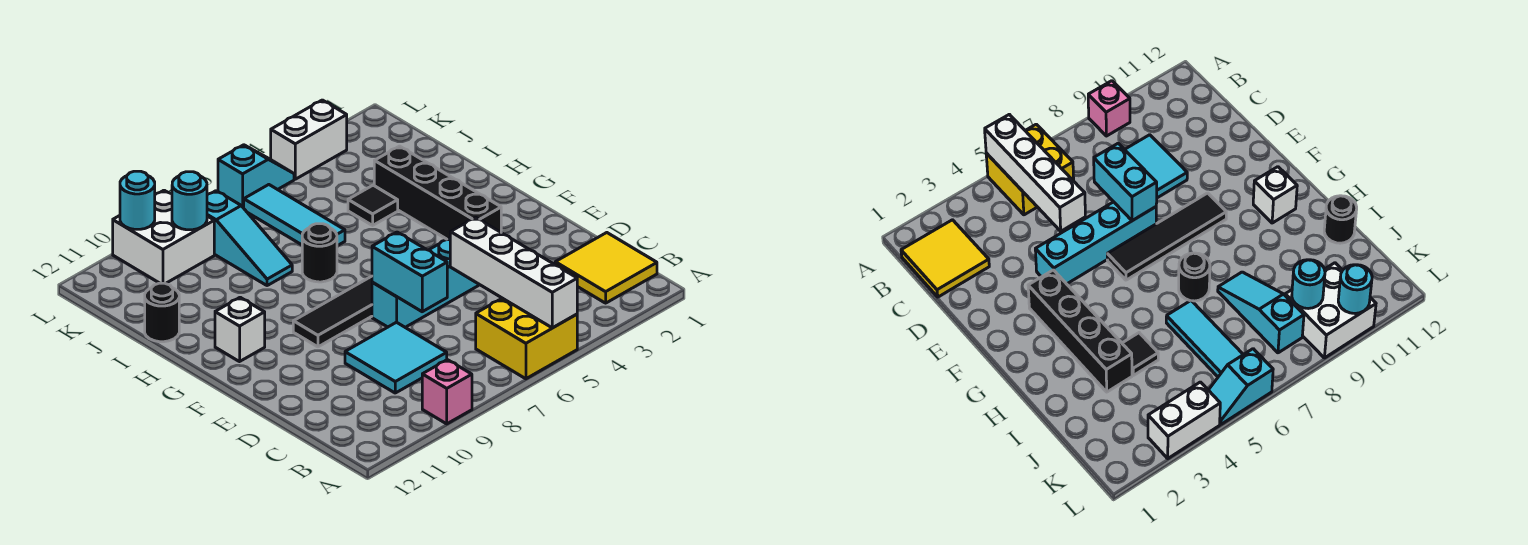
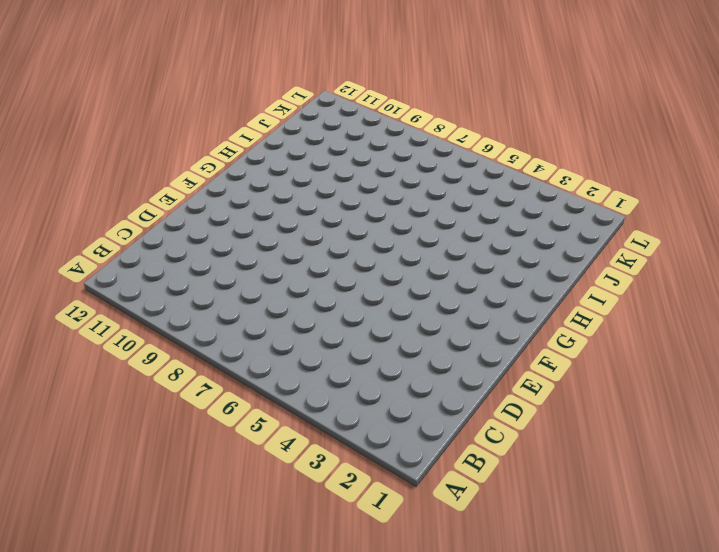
none -> yellow brick A5:B6 level 1
none -> pink brick A9 level 1
none -> yellow tile B1:C2 level 1

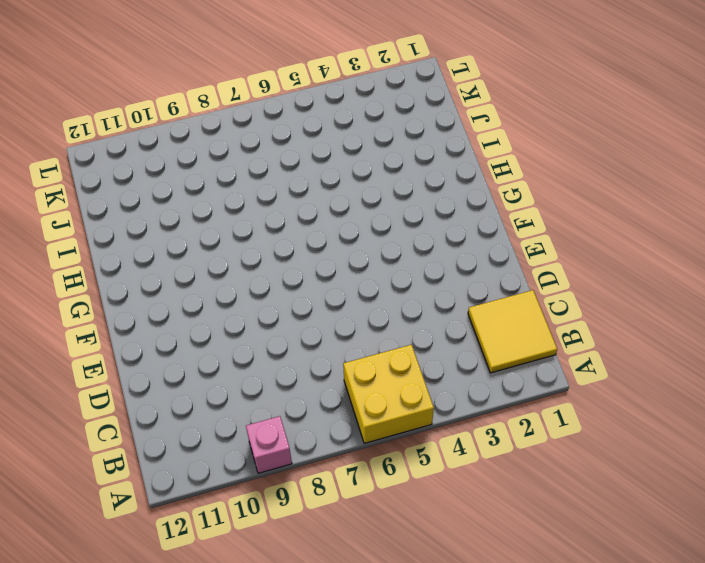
none -> cyan tile C8:D9 level 1
none -> cyan brick E4:E7 level 1
none -> black brick F3:I3 level 1

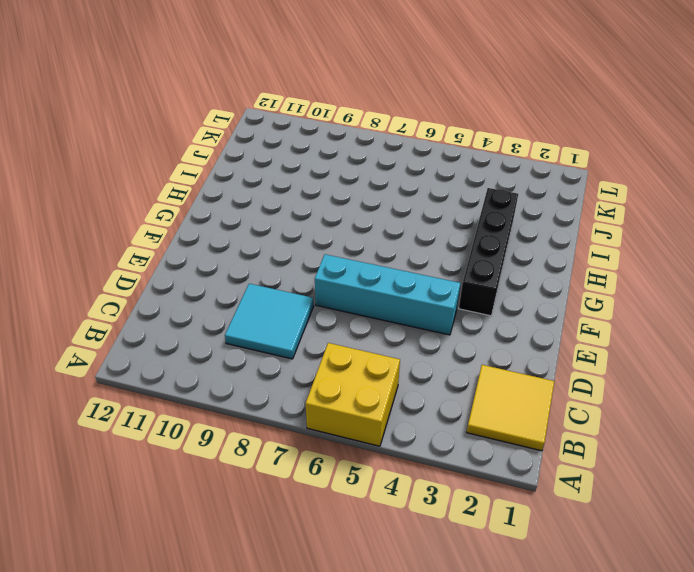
none -> pink brick A9 level 1
none -> black tile F6:F9 level 1
none -> white brick G11 level 1

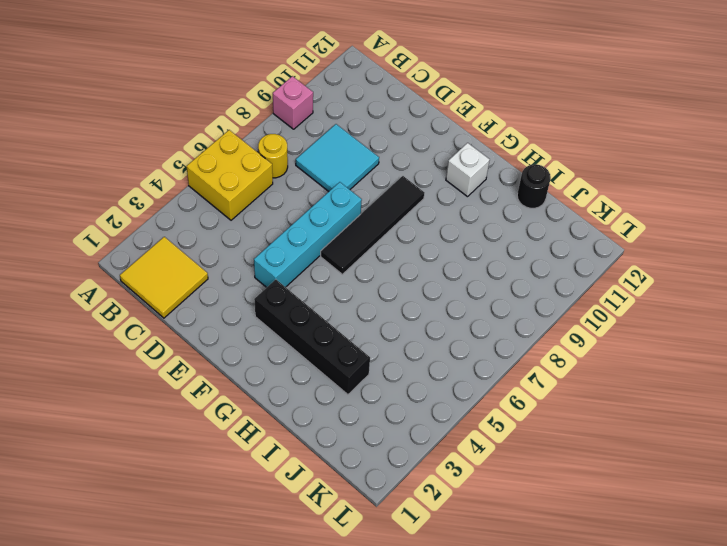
yellow round brick B7 level 1 -> none
none -> black round brick H7 level 1
none -> black tile I4 level 1
none -> cyan tile I6:K6 level 1

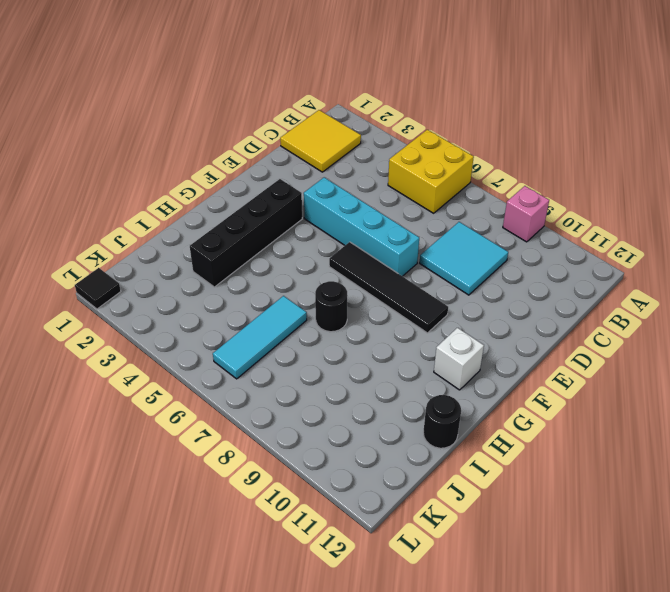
black tile L1 level 1 -> black tile I4 level 1
none -> cyan slope I8:K8 level 1 top K
none -> white brick K9:L10 level 1
none -> white brick L3:L4 level 1

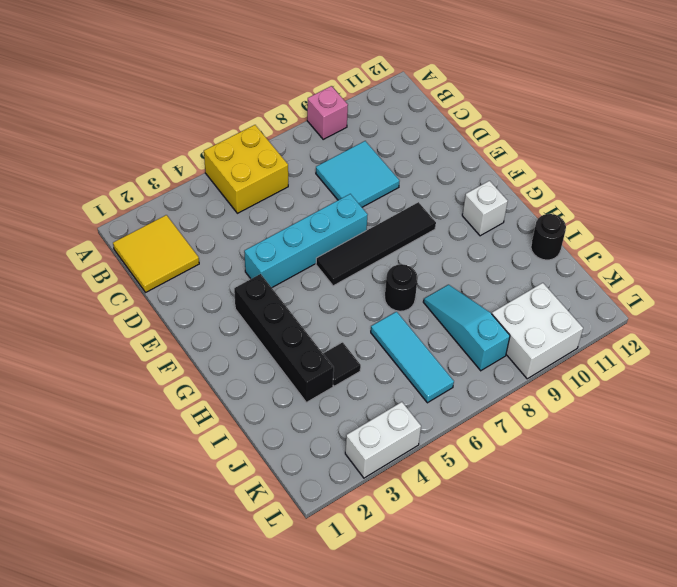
none -> cyan slope L5:L6 level 1 top 6
none -> white brick A5:D5 level 2
none -> cyan brick D7:E7 level 2

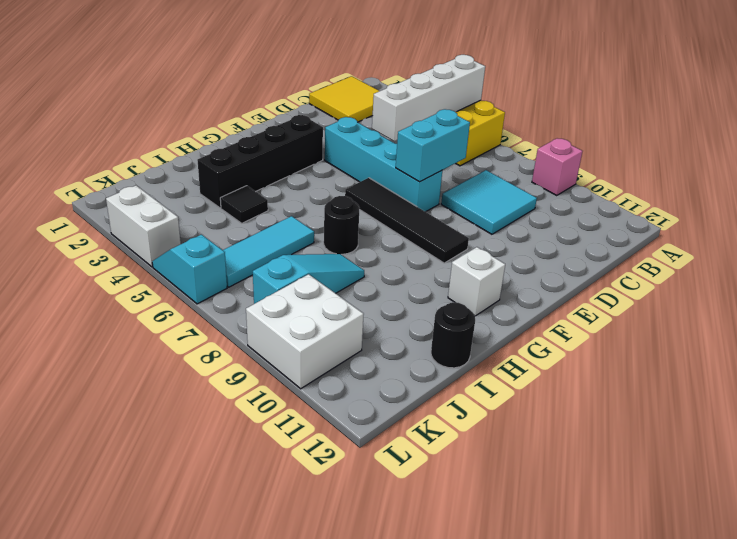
none -> cyan round brick K9 level 2
none -> cyan round brick L10 level 2

